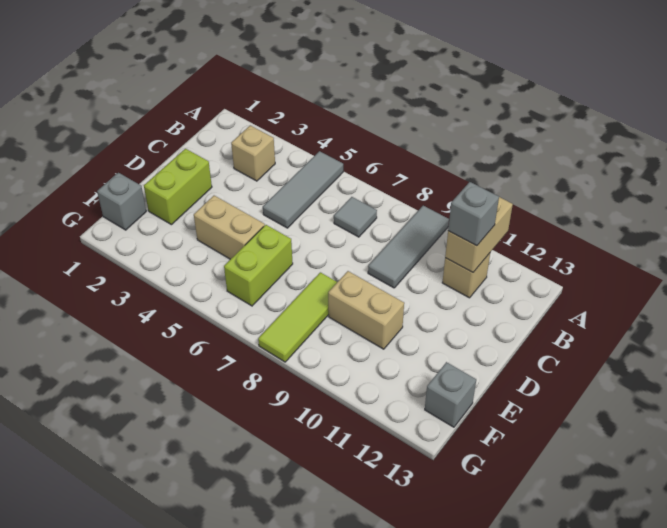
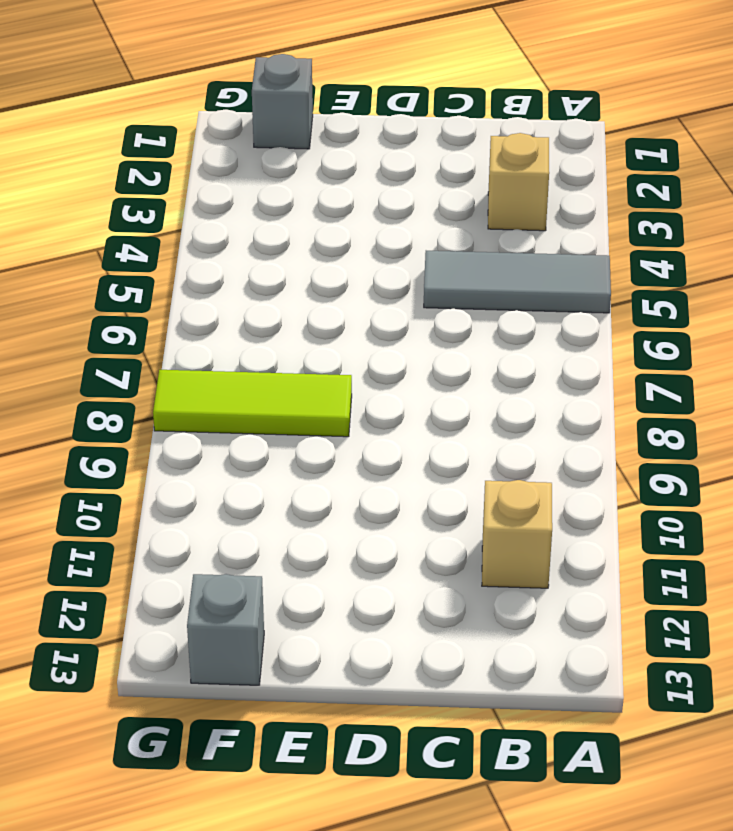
none -> grey tile A9:C9 level 1
none -> grey tile B7 level 1
none -> lime brick D2:E2 level 1

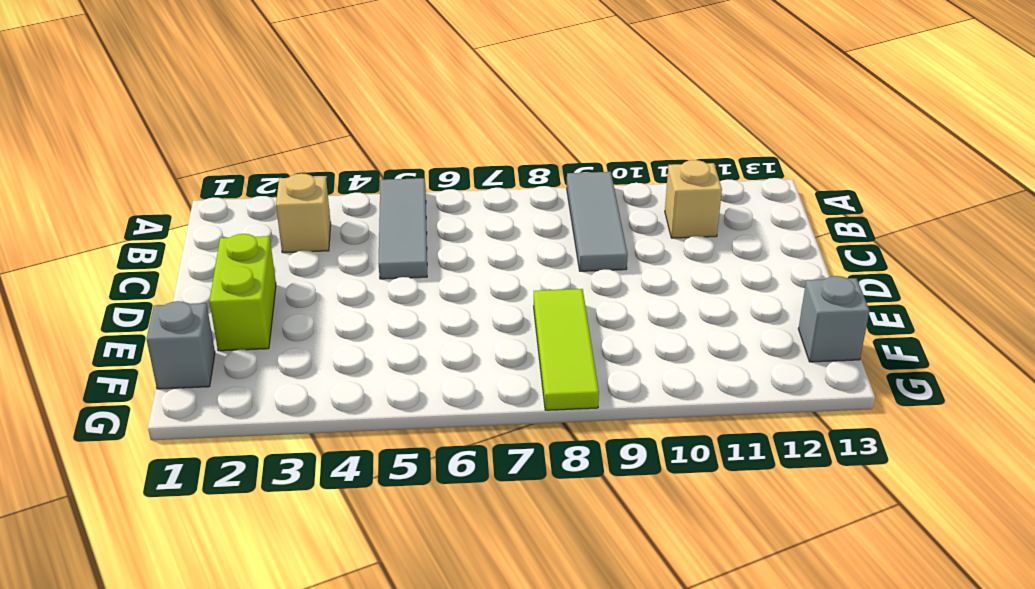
none -> grey tile B7 level 1
none -> tan brick E4:E5 level 1
none -> lime brick E6:F6 level 1

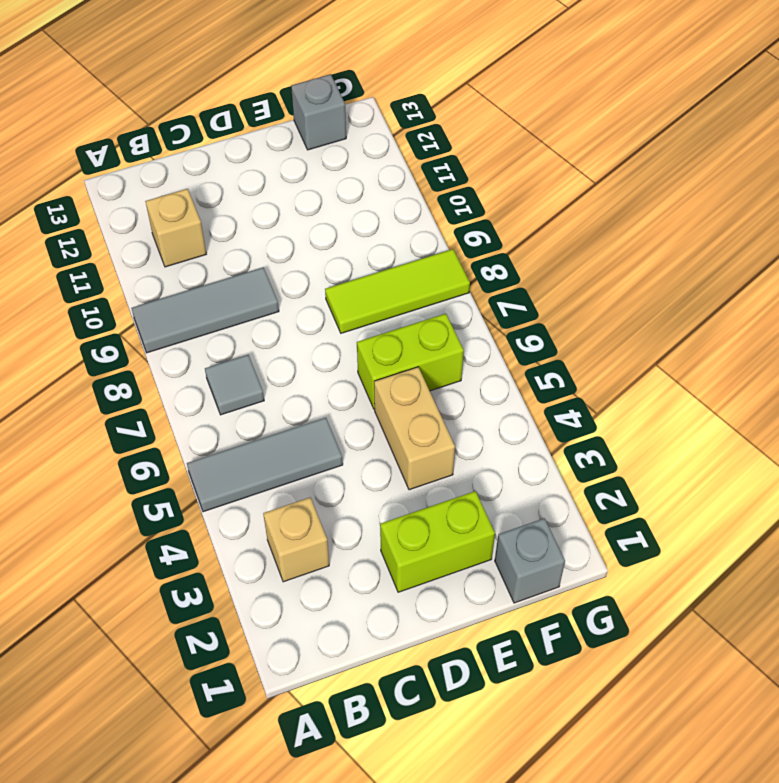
none -> tan brick E9:E10 level 1
none -> tan brick A11:B11 level 2
none -> grey brick B11 level 3

